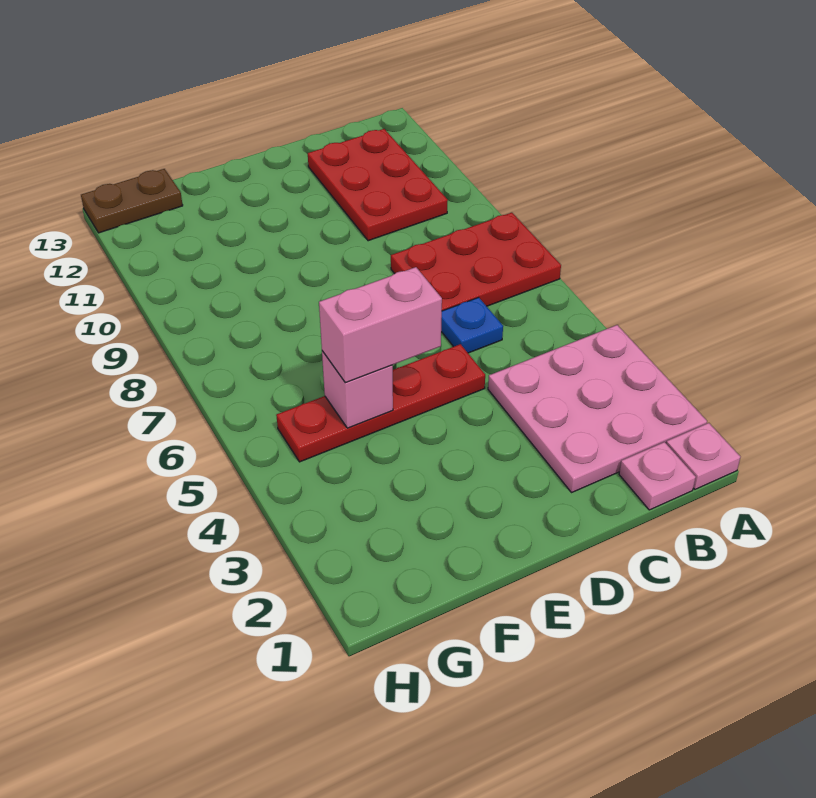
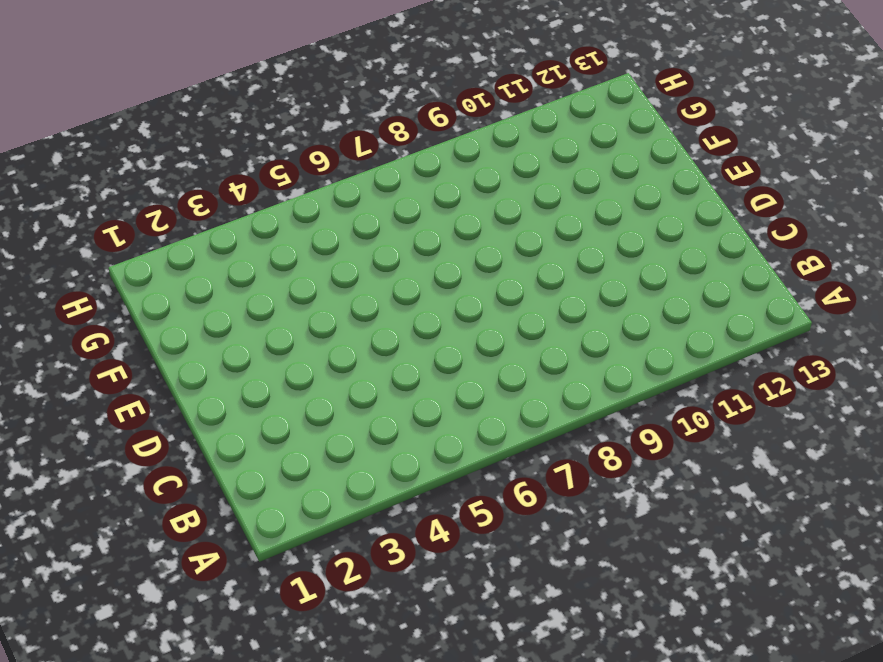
none -> pink plate A1 level 1
none -> pink plate A2:C4 level 1

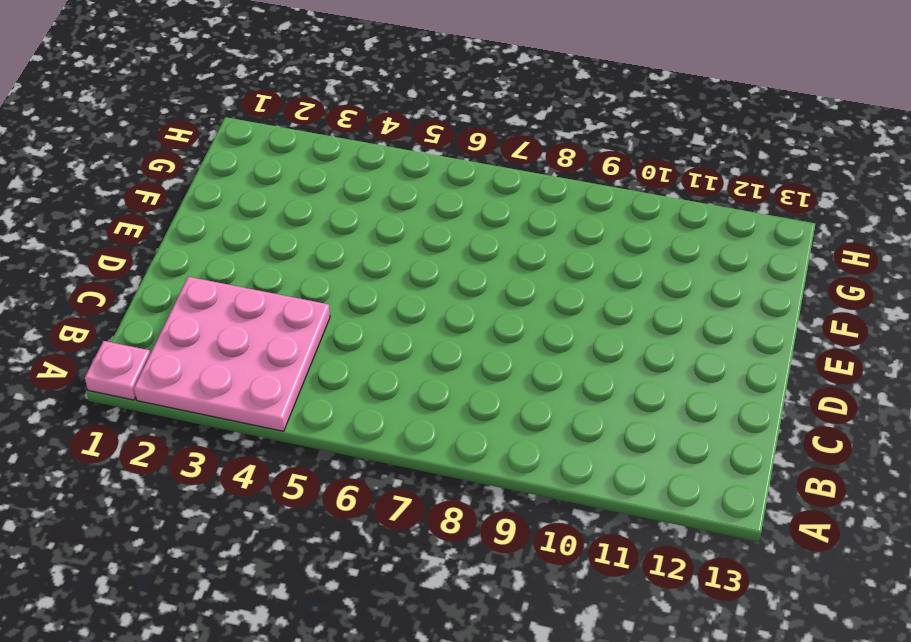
none -> red plate A7:C8 level 1
none -> pink plate B1 level 1

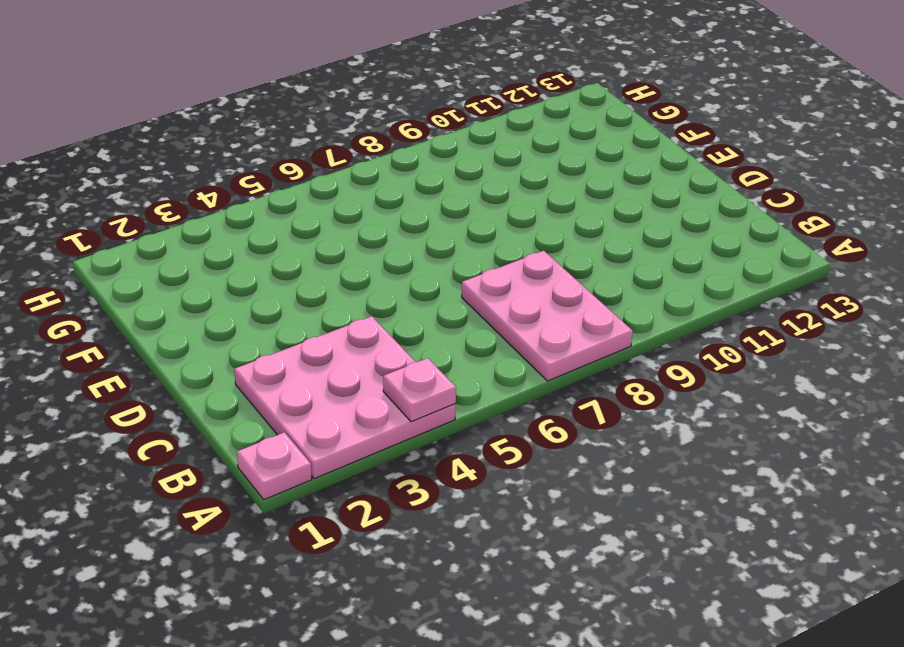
pink plate A4 level 2 -> pink plate B1 level 1
pink plate A7:C8 level 1 -> red plate A7:C8 level 1
none -> red plate B10:C12 level 1
none -> blue plate C6 level 1

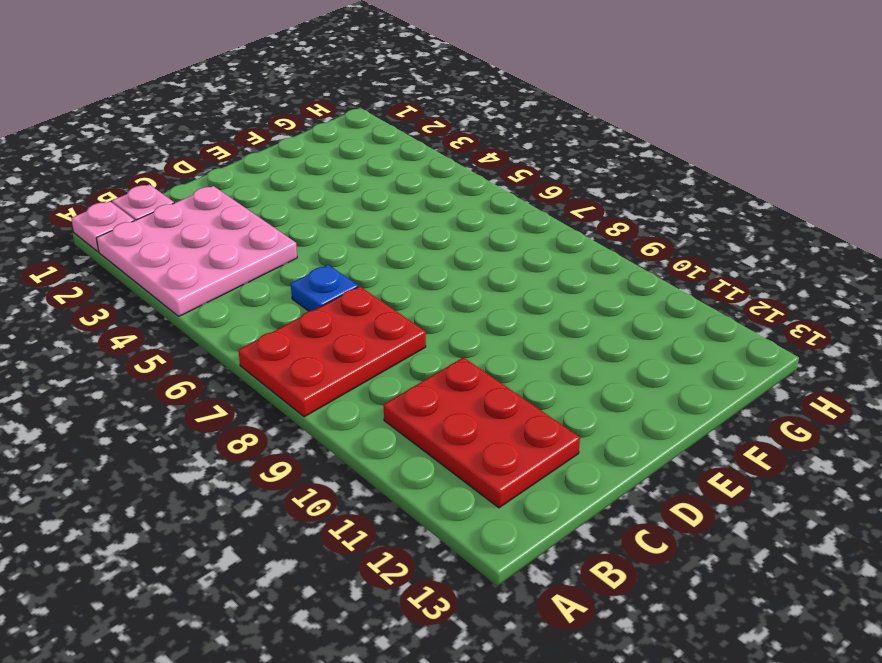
none -> red plate D5:G5 level 1
none -> brown plate G13:H13 level 1

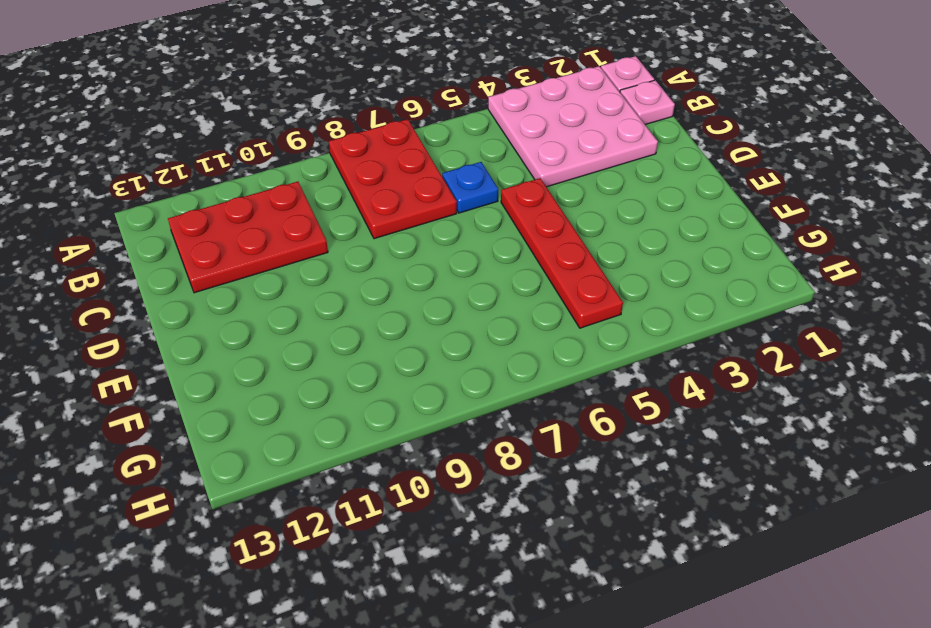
none -> brown plate G13:H13 level 1
none -> pink brick F5 level 2

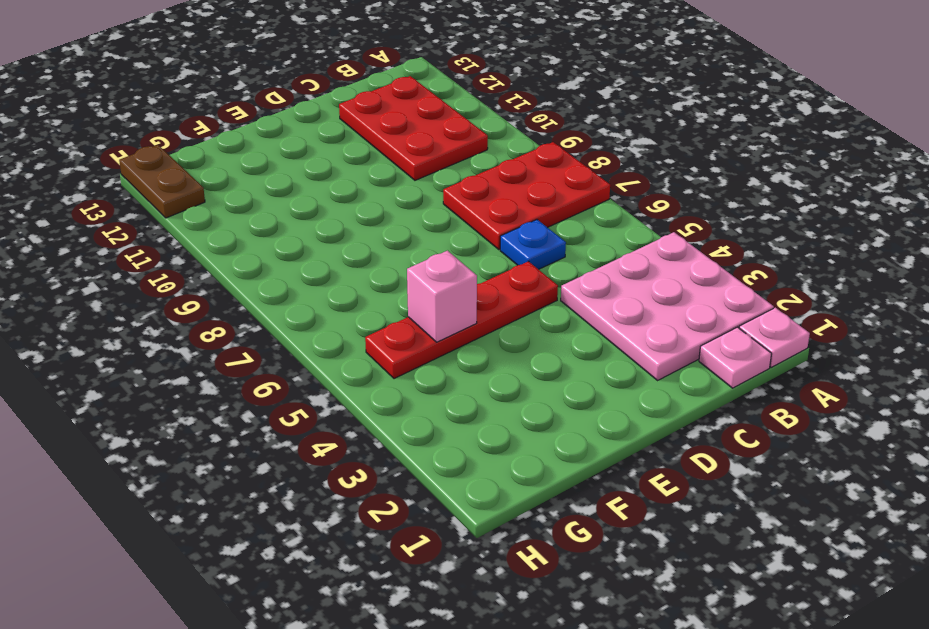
brown plate H12:H13 level 1 -> brown plate G13:H13 level 1
none -> pink brick E5:F5 level 3

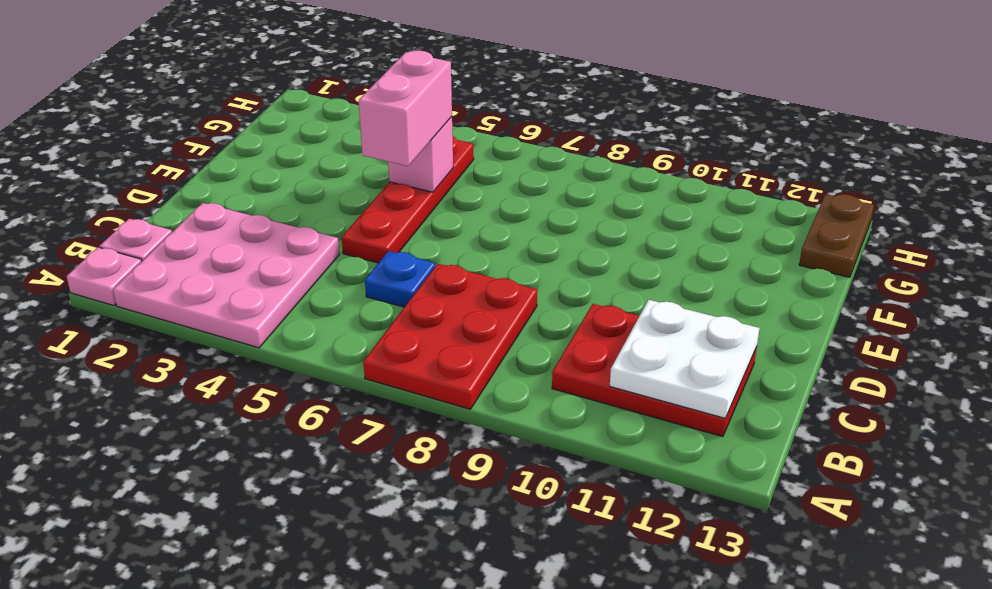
white plate B11:C12 level 2 -> none

